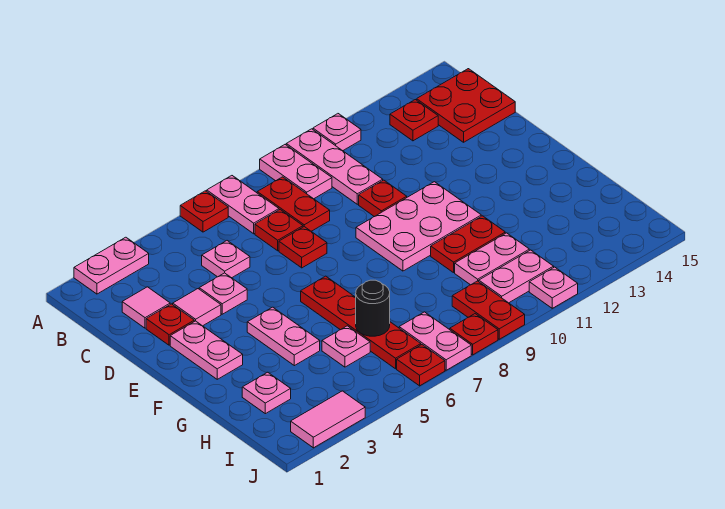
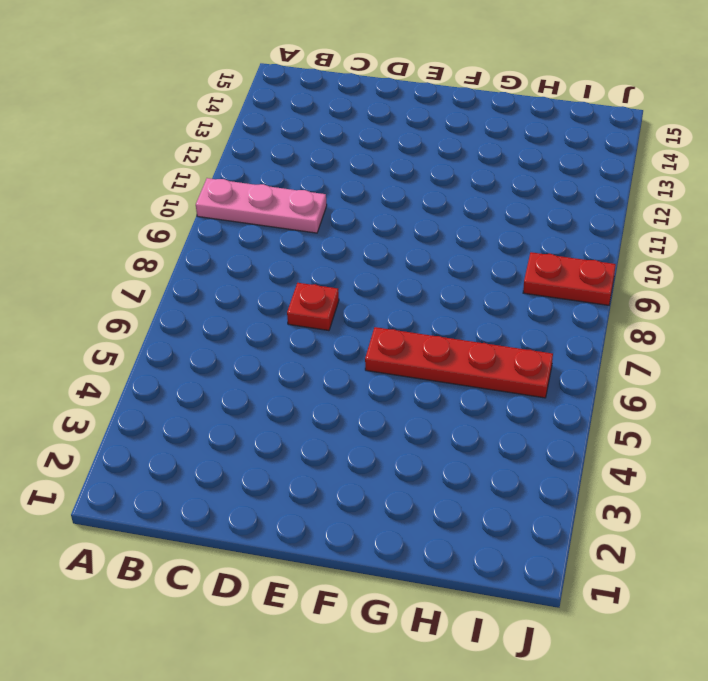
none -> pink plate A2:A3 level 1
none -> red plate A6 level 1
none -> pink plate A7:B7 level 1
none -> pink plate A9:B9 level 1

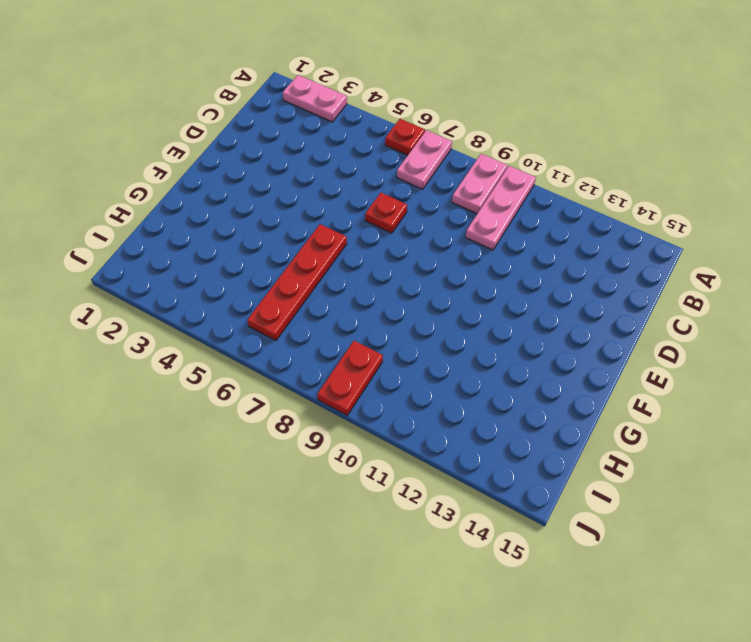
none -> pink plate A11 level 1
none -> red plate B8:C8 level 1
none -> red plate B13 level 1
none -> red plate B14:C15 level 1

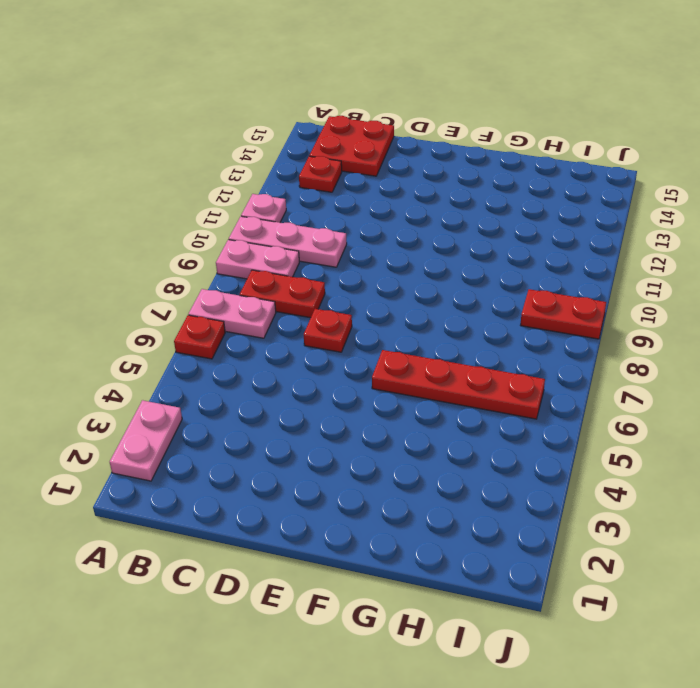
none -> pink tile C2 level 1
none -> pink plate C5 level 1
none -> red plate C7 level 1
none -> red plate D2 level 1

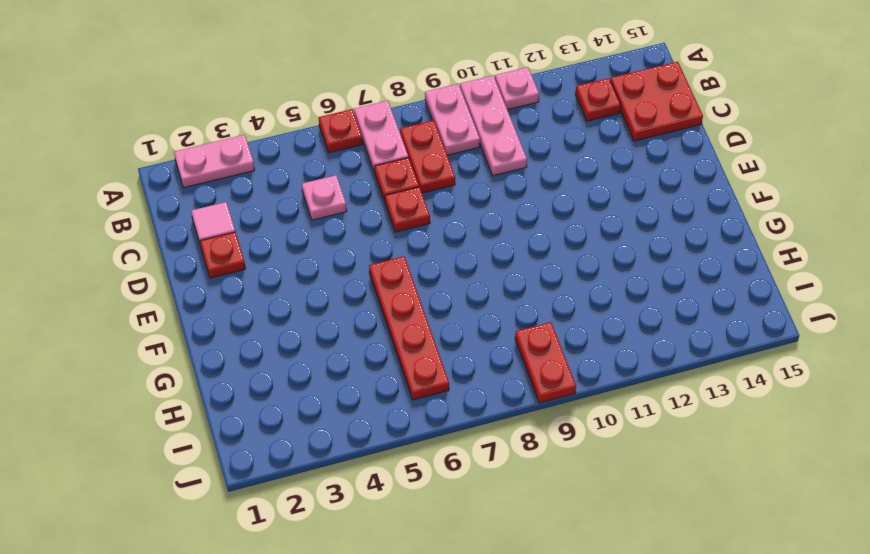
none -> pink tile D3 level 1
none -> pink plate D4 level 1
none -> red plate D10 level 1
none -> pink plate E2:F2 level 1

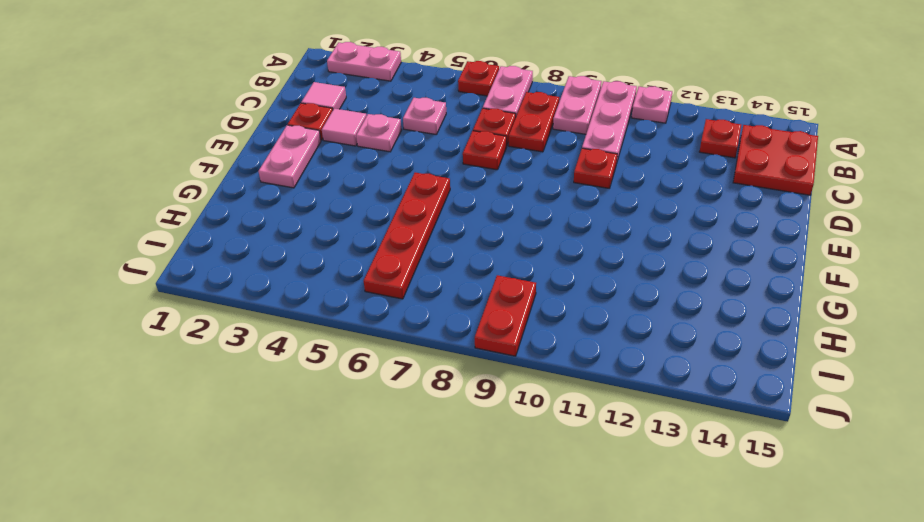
none -> pink plate E9:F11 level 1
none -> pink plate F4:G4 level 1
none -> red plate G10:G11 level 1
none -> pink plate H2 level 1

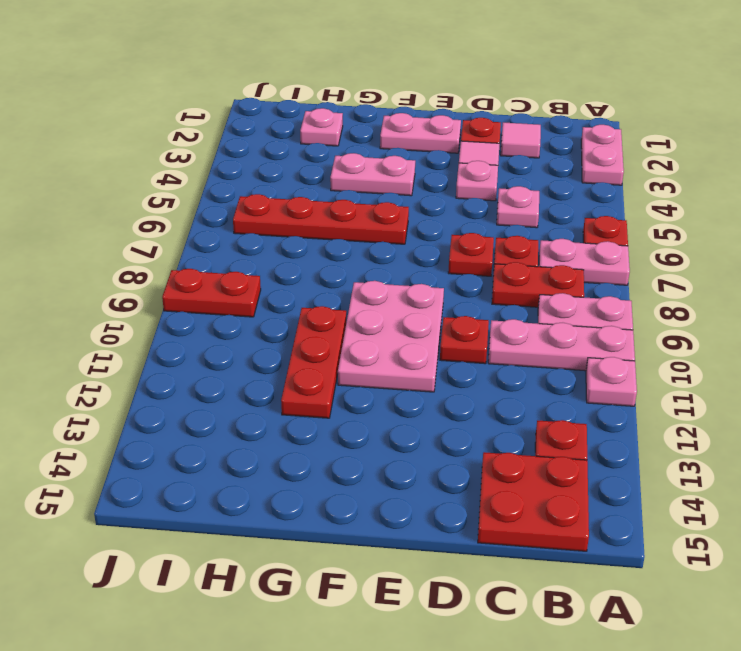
red plate G10:G12 level 1 -> red plate G10:G11 level 1
none -> pink plate H5 level 1
none -> pink plate H10:H11 level 1
none -> pink plate I7:J7 level 1
none -> pink plate I10:I11 level 1

